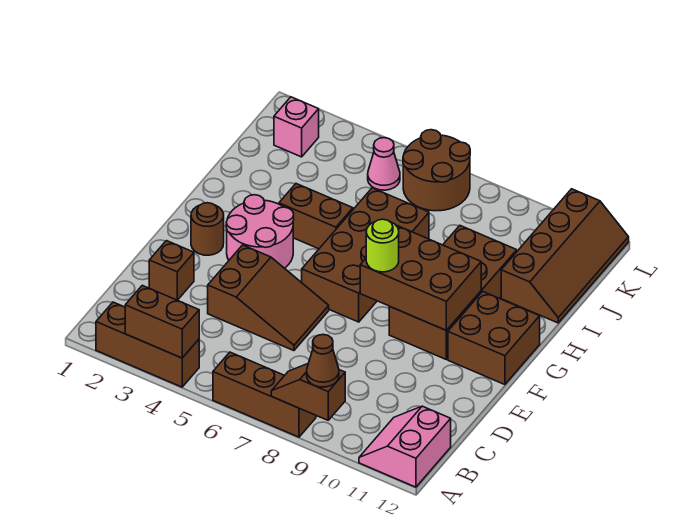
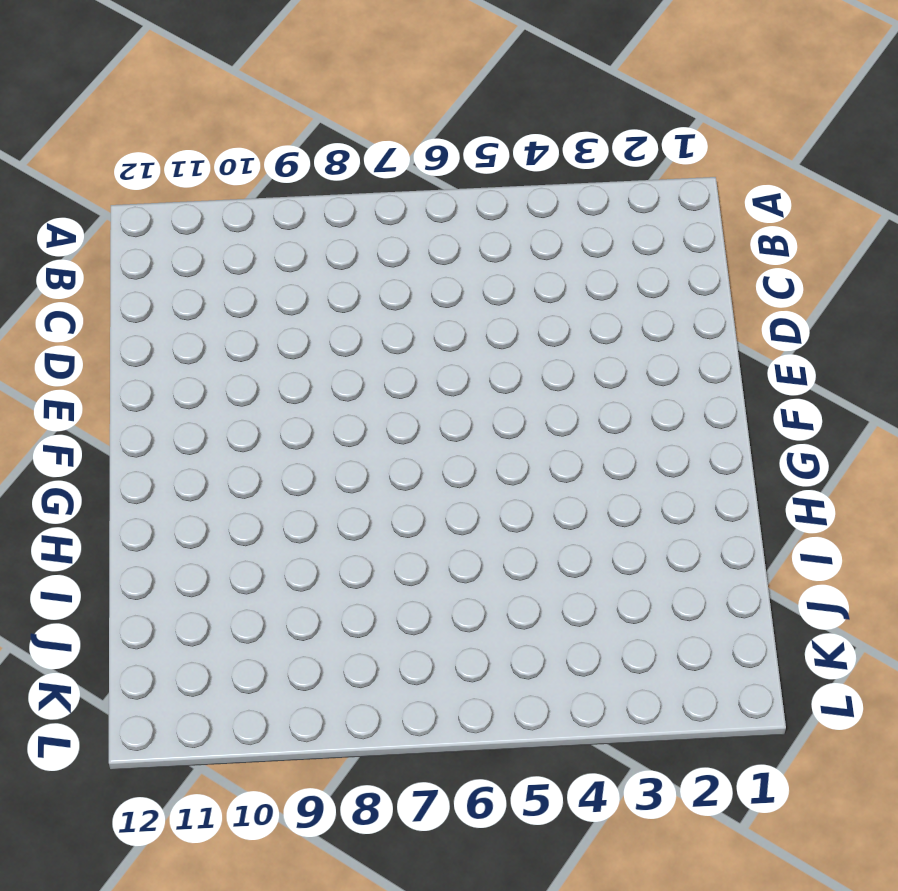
none -> brown brick A2:A4 level 1
none -> brown brick A6:A8 level 1
none -> pink slope A11:B12 level 1 top 12

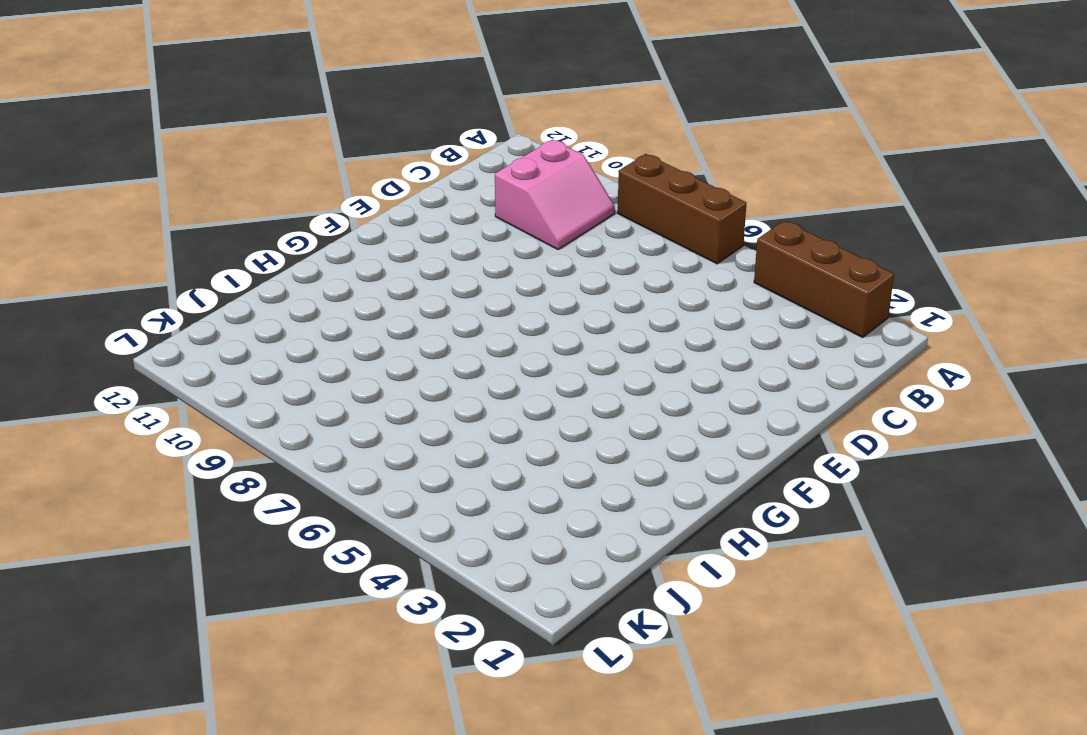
pink slope B9:C10 level 1 top 10 -> pink slope A11:B12 level 1 top 12
none -> brown brick D2 level 1
none -> brown slope D4:E6 level 1 top 4
none -> brown round brick F2 level 1

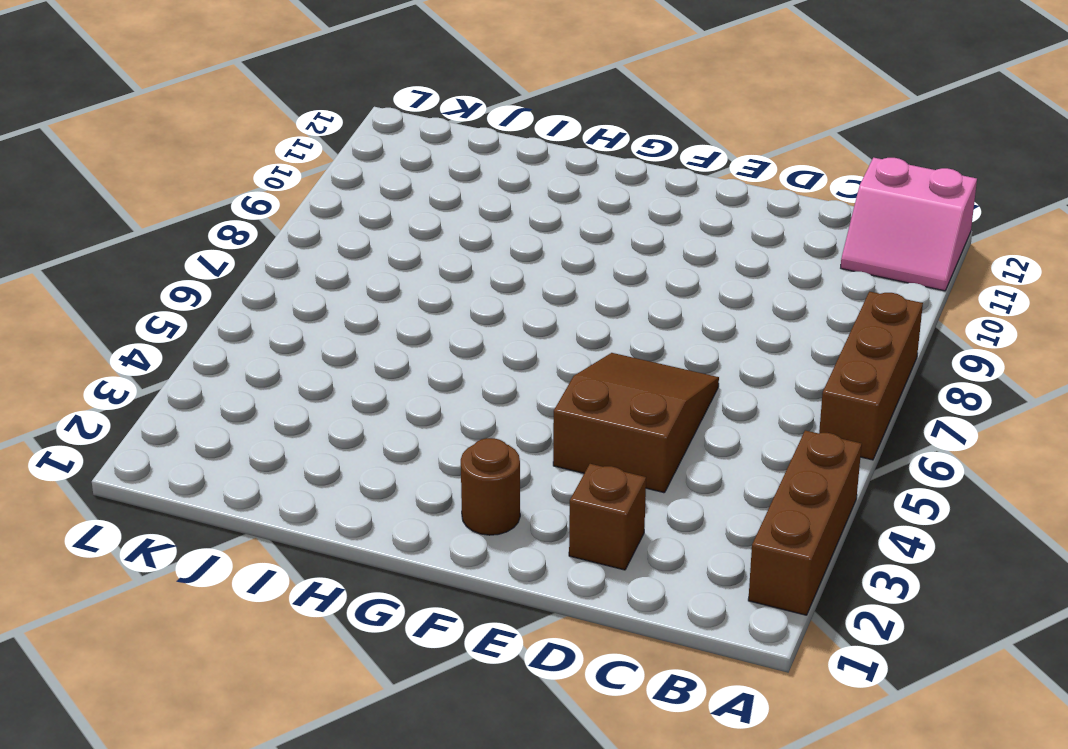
none -> pink round brick F3:G4 level 1
none -> brown brick F6:I7 level 1
none -> brown brick F9:I10 level 1

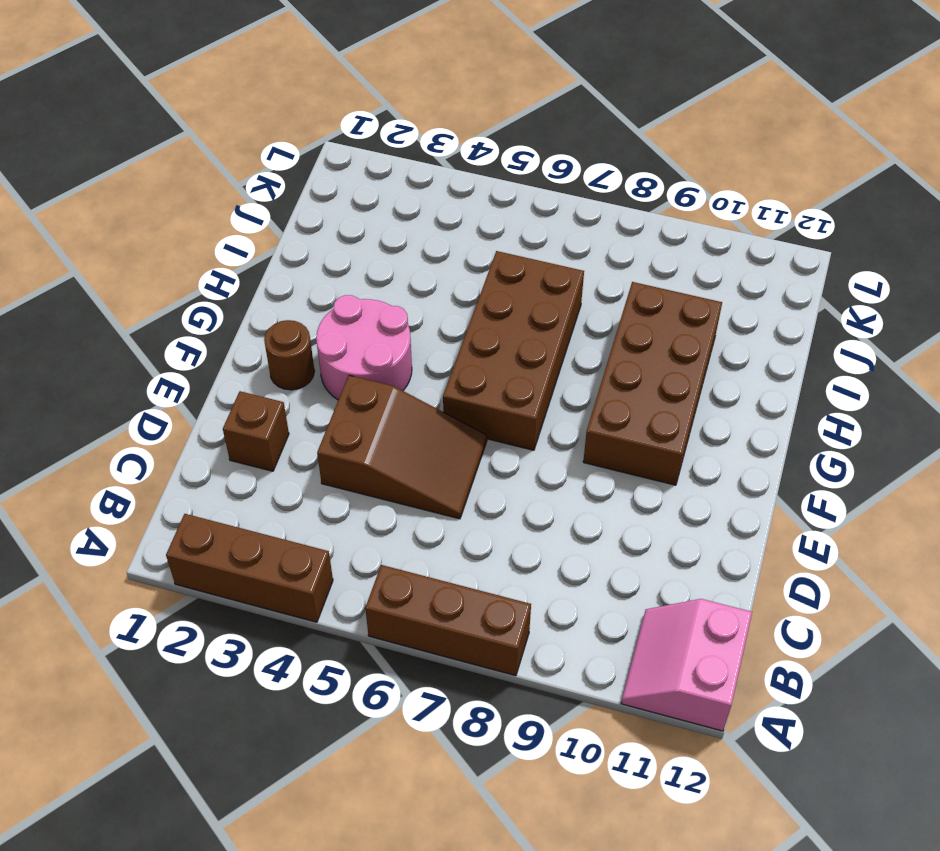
none -> brown brick F11:G12 level 1
none -> brown brick H4:H5 level 1
none -> brown slope I11:L12 level 1 top 11

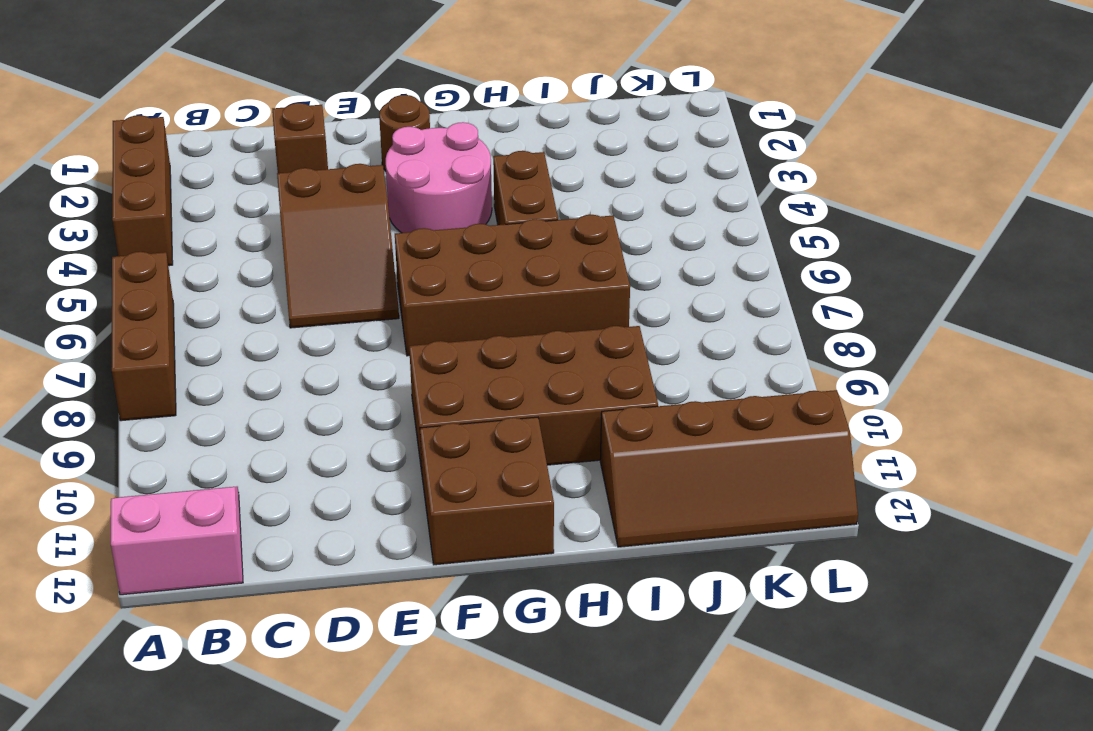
none -> pink brick K2 level 1
none -> pink cone K5 level 1
none -> brown round brick K6:L7 level 1

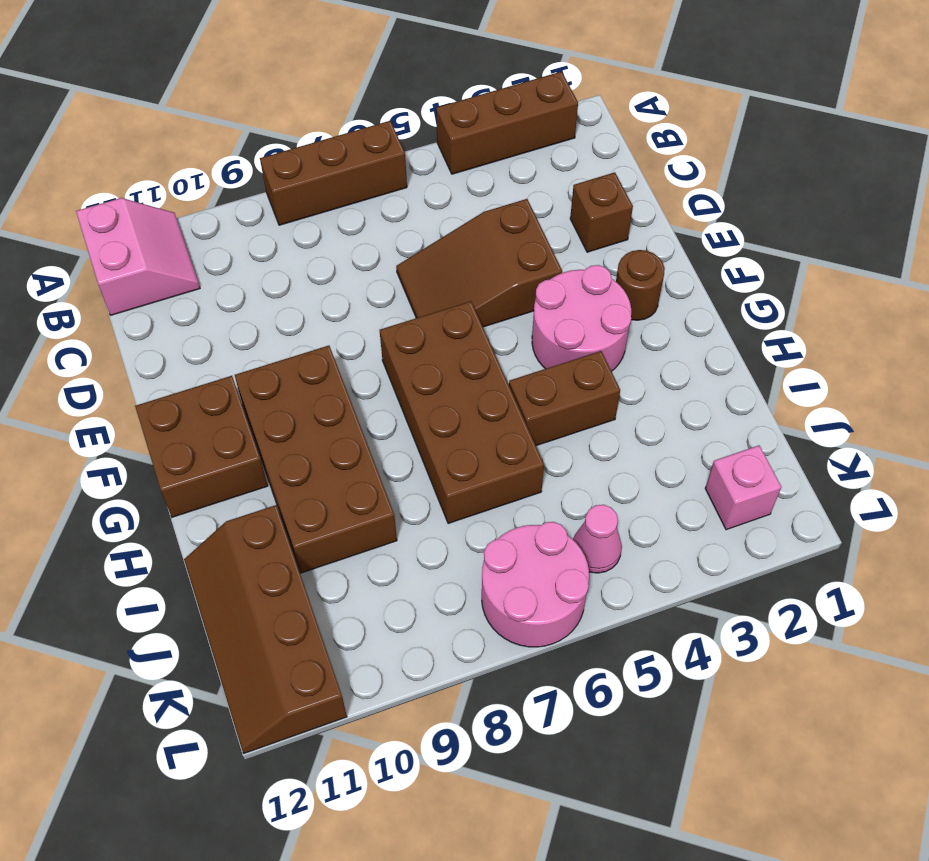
pink round brick K6:L7 level 1 -> brown round brick K6:L7 level 1
none -> brown brick A3:A4 level 2
none -> brown slope A8:A9 level 2 top 9
none -> brown brick F8:G10 level 2

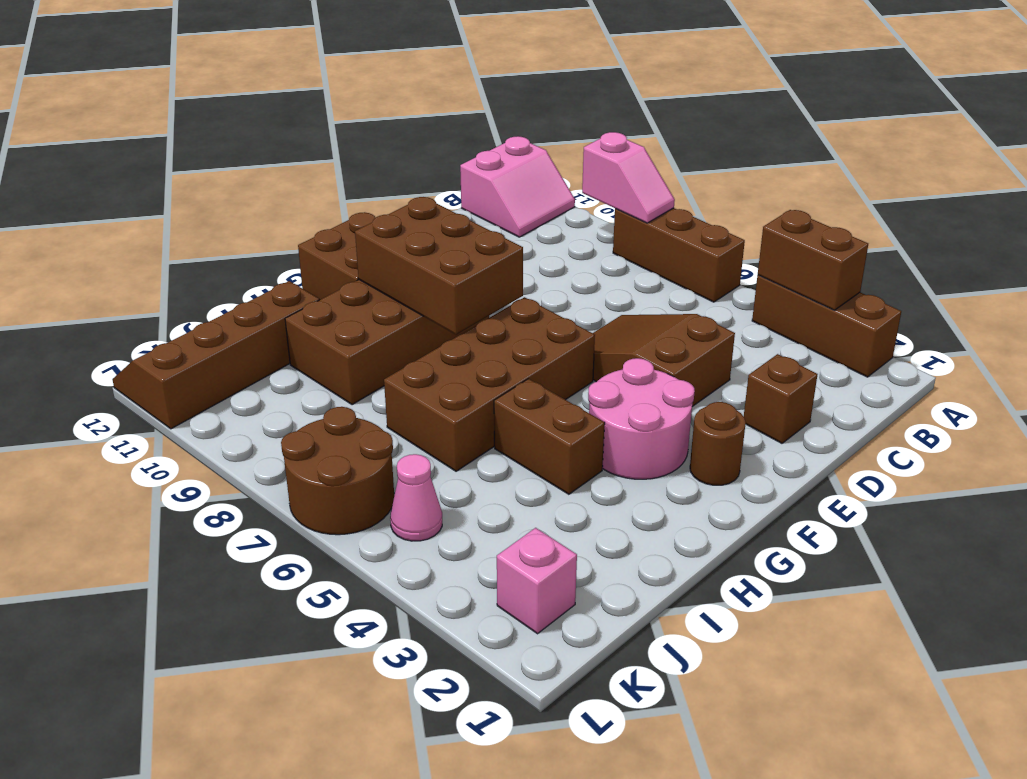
pink slope A8:A9 level 2 top 9 -> brown slope A8:A9 level 2 top 9
none -> brown cone A9 level 3
none -> lime round brick F8 level 3

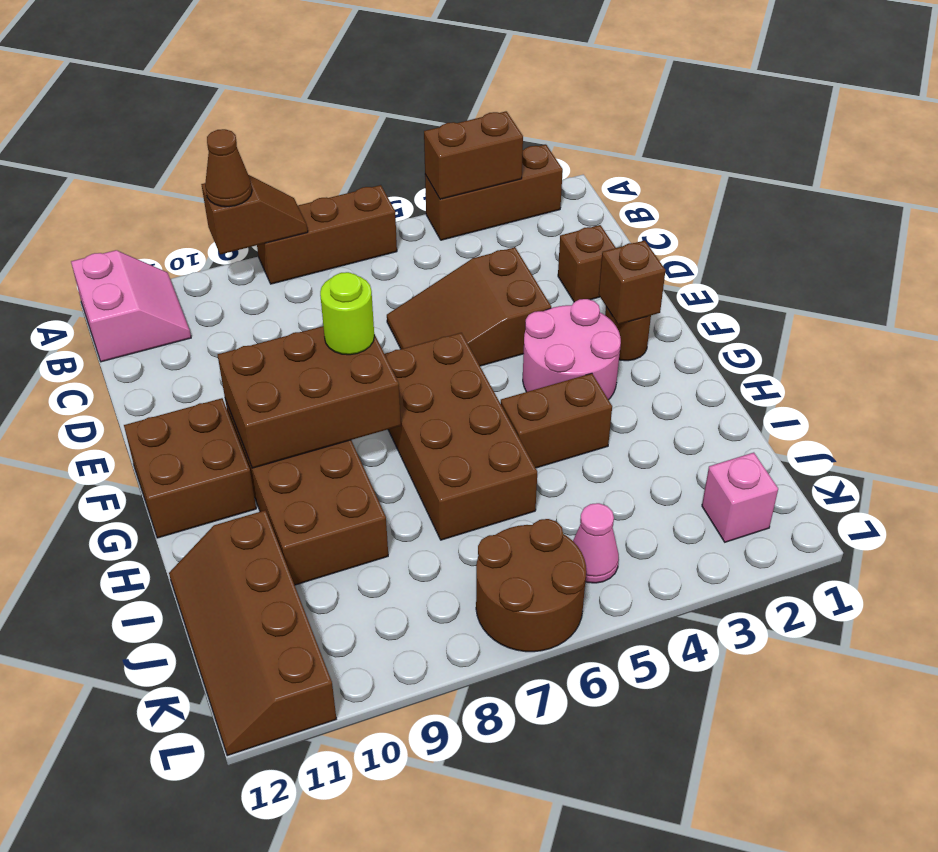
brown brick F2 level 2 -> none

